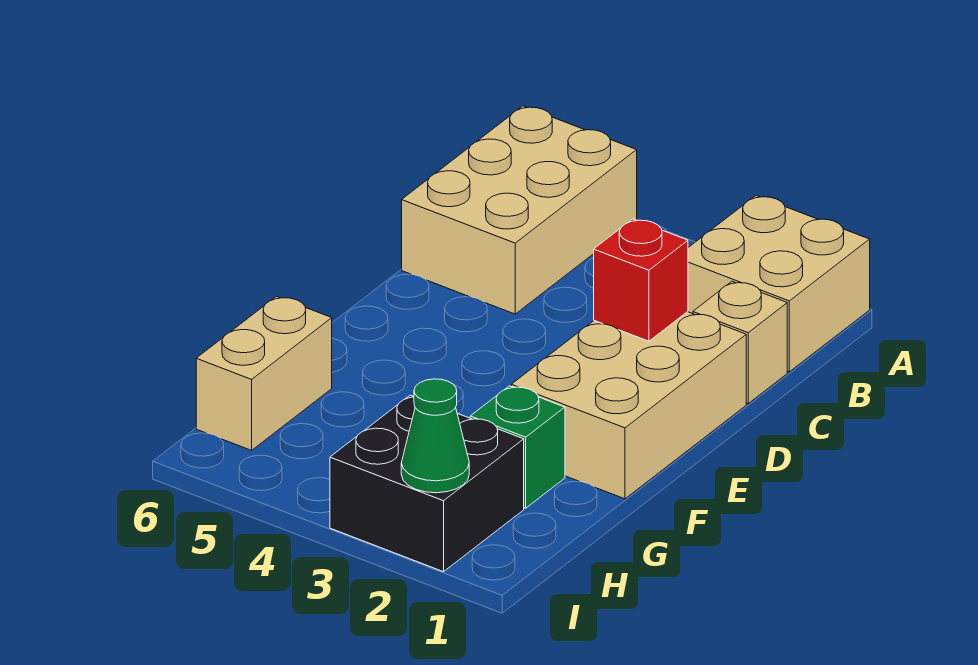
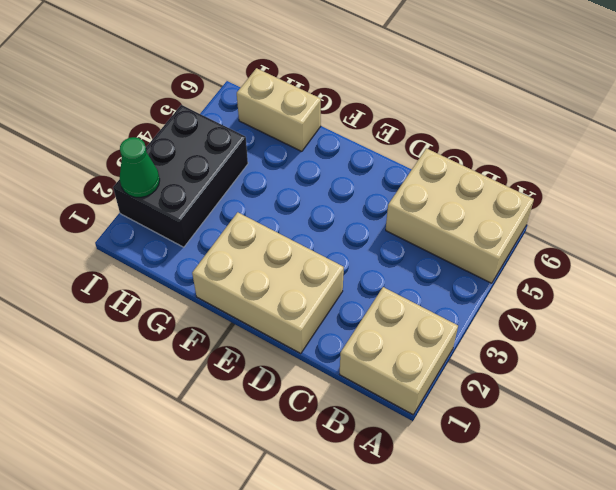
black brick H2:I4 level 1 -> black brick H2:I3 level 1
none -> tan brick C1 level 1
none -> green brick G2 level 1

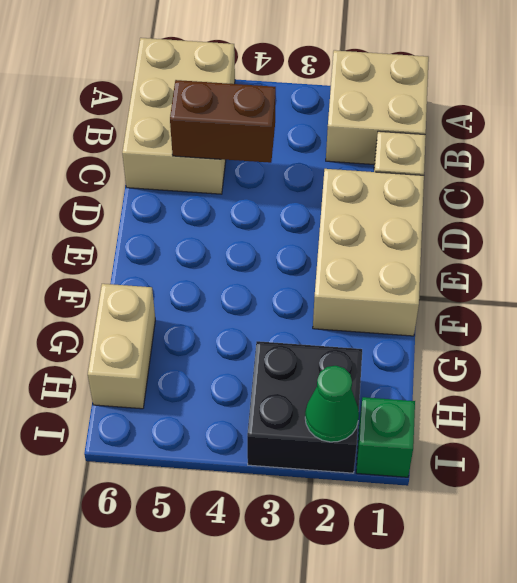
brown brick C4:C5 level 2 -> none
green brick I1 level 1 -> green brick G2 level 1
none -> red brick D2 level 2

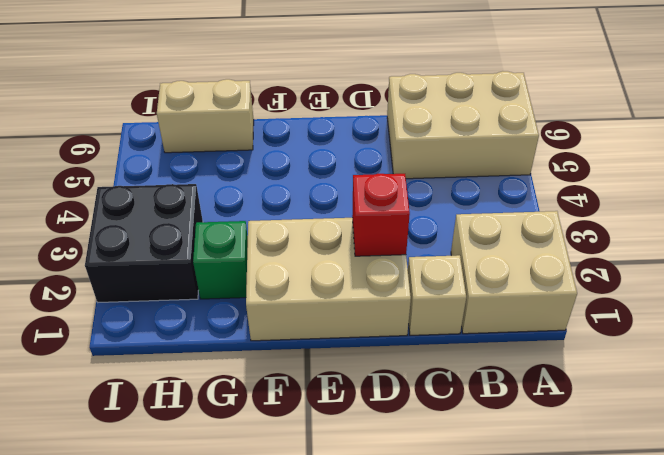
none -> green cone I2 level 2

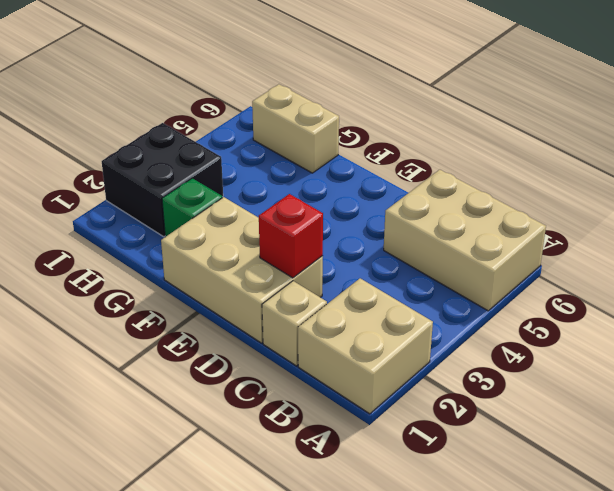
none -> green cone I2 level 2

